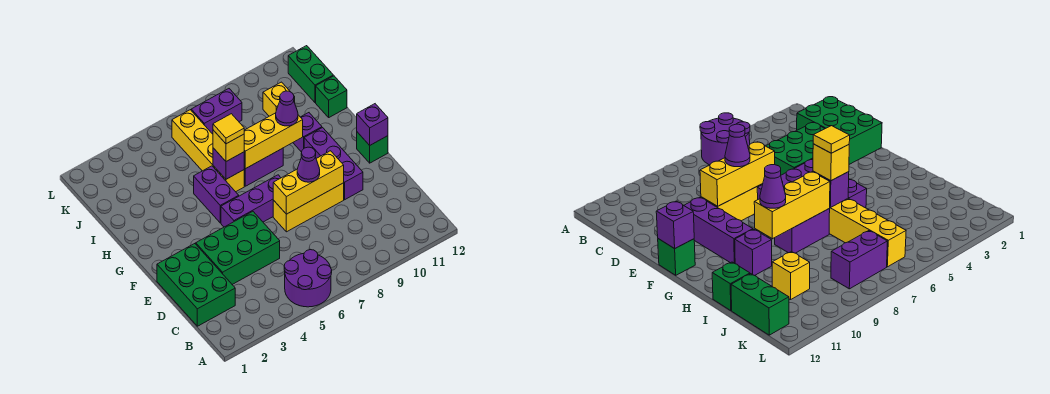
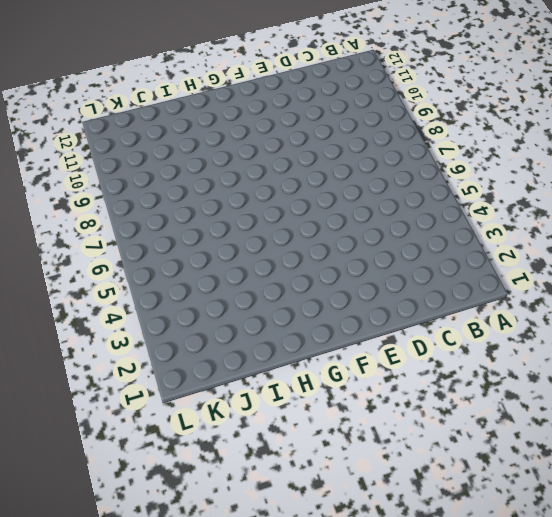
none -> purple round brick A5:B6 level 1
none -> green brick C1:E2 level 1
none -> green brick D3:E5 level 1

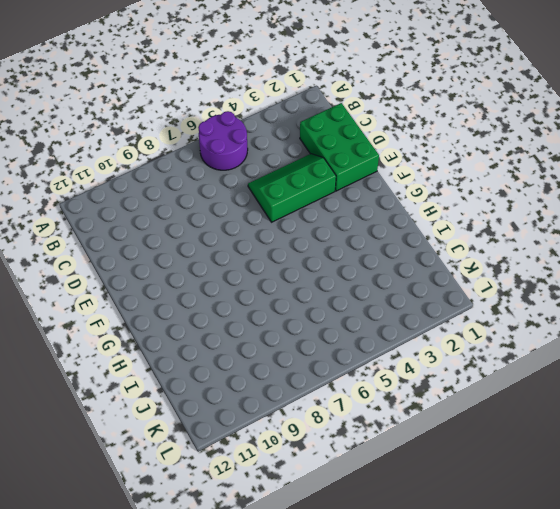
green slope D3:E5 level 1 top E -> green brick D3:E5 level 1
none -> yellow brick E7:E9 level 1
none -> purple brick E10:G10 level 1
none -> purple brick F5:F7 level 1

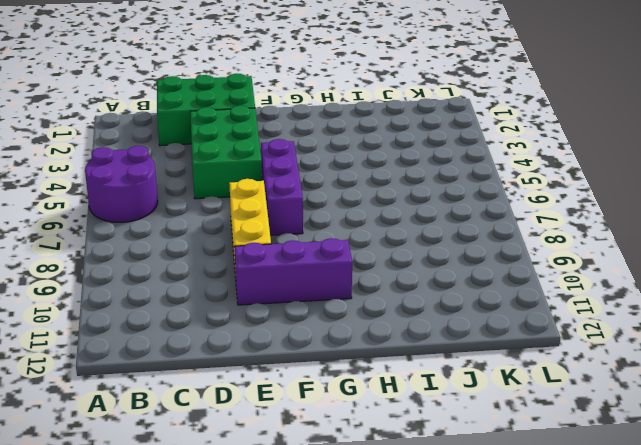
none -> green brick F12 level 1
none -> purple brick G5:H5 level 1
none -> yellow brick H6:K6 level 1

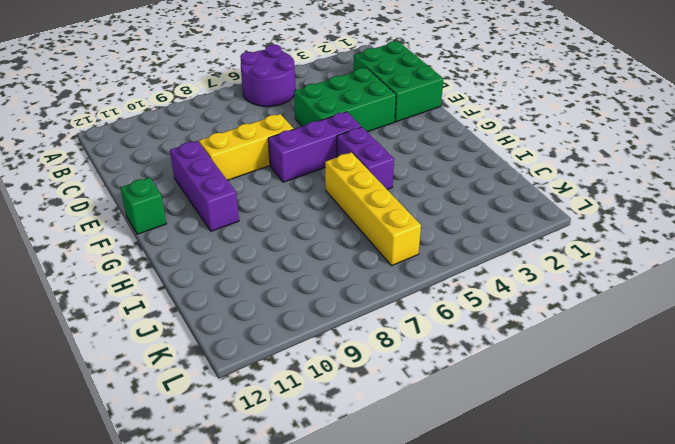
none -> purple brick H7:H8 level 1
none -> purple brick H10 level 1
none -> green brick I12 level 1

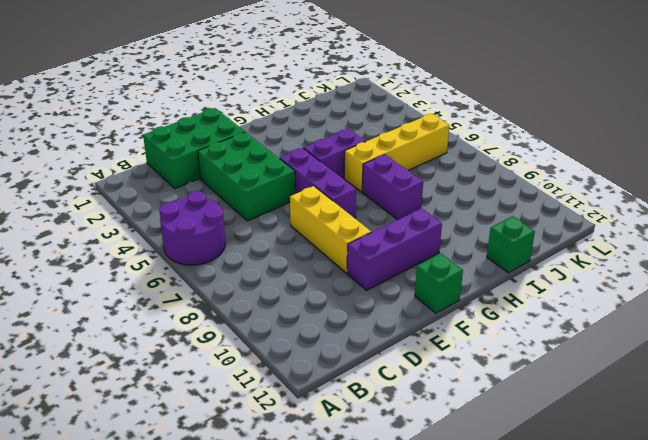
none -> purple brick H10 level 1
none -> yellow brick J10 level 1
none -> green brick J12:K12 level 1

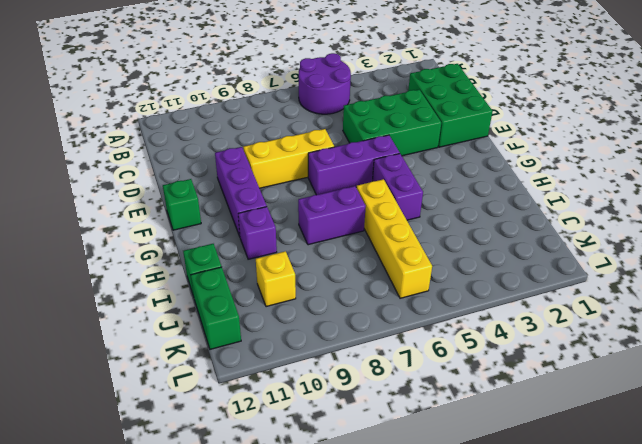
none -> purple brick K7:K8 level 1
none -> yellow brick E7:E9 level 2
none -> purple brick F12 level 2

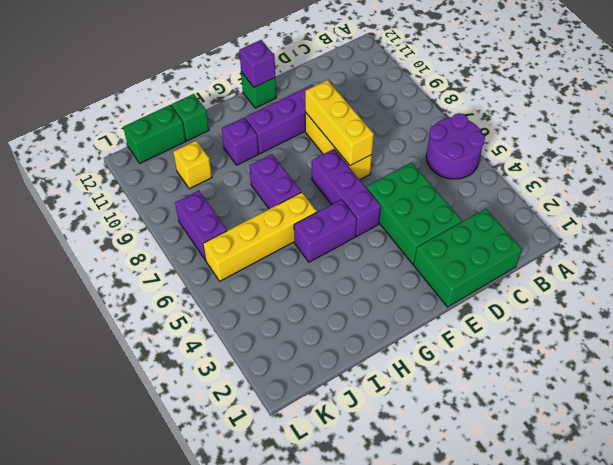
none -> purple brick H6 level 2
none -> yellow brick H7:H9 level 2
none -> purple cone E8 level 3

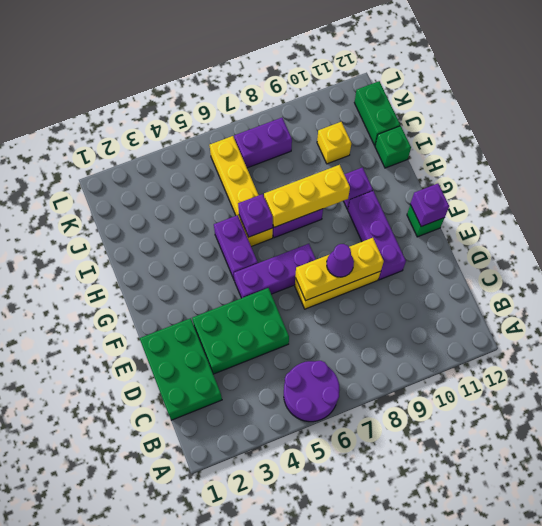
none -> yellow brick H6 level 3
none -> purple cone H9 level 3
none -> yellow tile H6 level 4

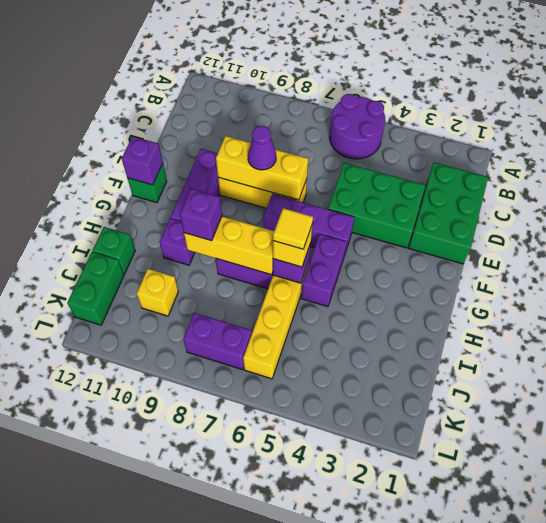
purple brick H9 level 3 -> purple cone H9 level 3

